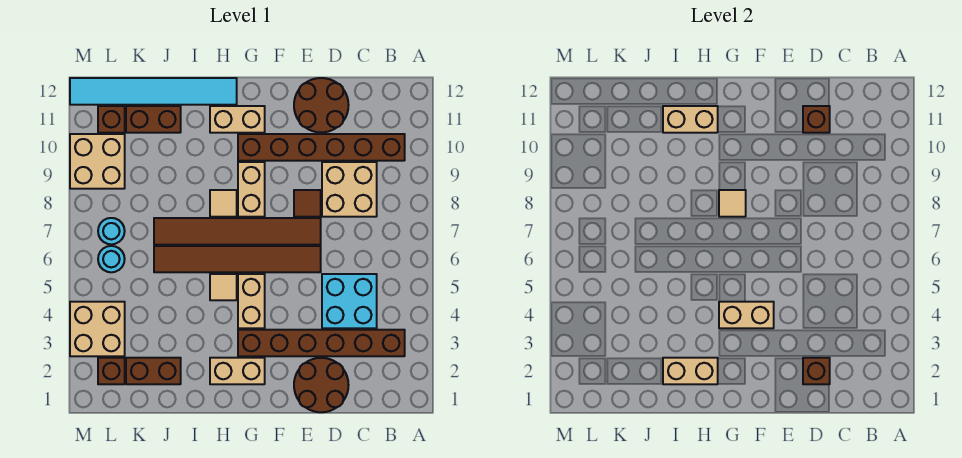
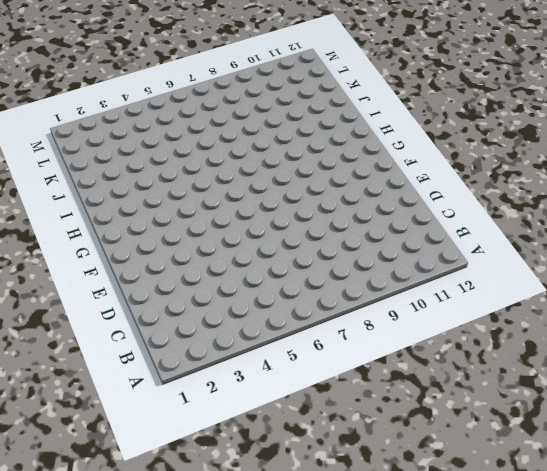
none -> brown brick B3:G3 level 1
none -> brown brick B10:G10 level 1
none -> cyan brick C4:D5 level 1
none -> tan brick C8:D9 level 1

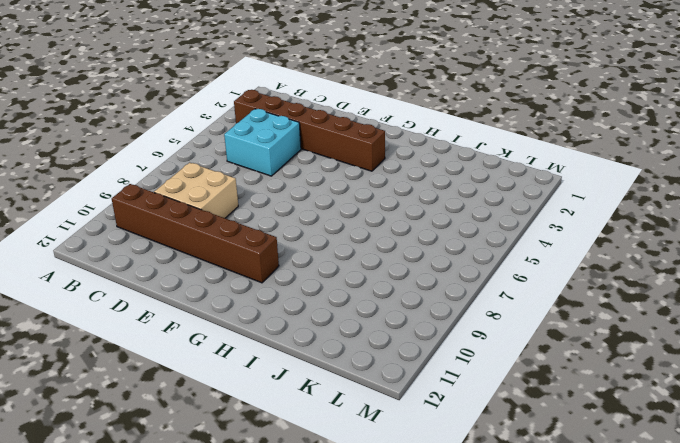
none -> brown round brick D1:E2 level 1
none -> brown round brick D11:E12 level 1
none -> brown tile E6:J6 level 1
none -> brown tile E7:J7 level 1

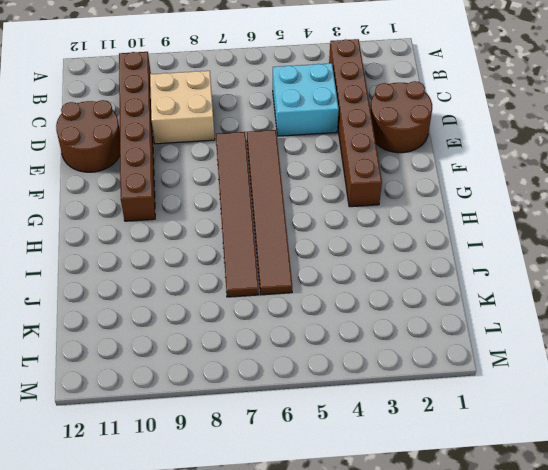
none -> brown tile E8 level 1
none -> tan brick G2:H2 level 1
none -> tan brick G4:G5 level 1
none -> tan brick G8:G9 level 1

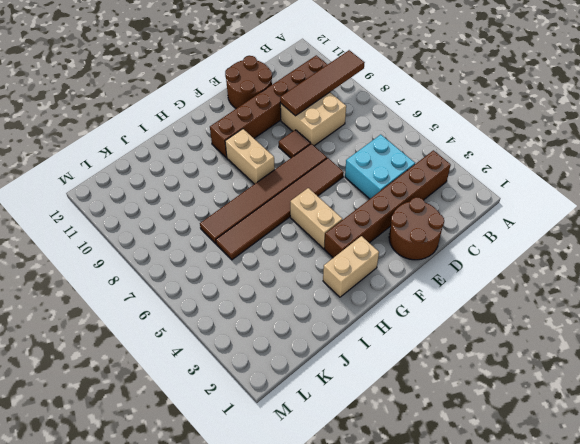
brown tile A9:D9 level 2 -> none
none -> tan brick G11:H11 level 1
none -> tan tile H5 level 1
none -> tan tile H8 level 1
none -> cyan tile H12:M12 level 1

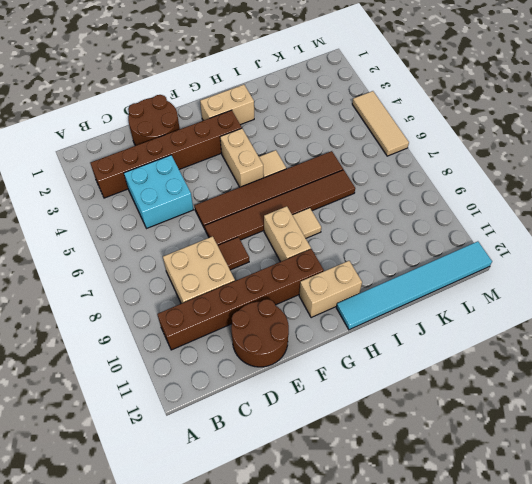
tan tile M4:M6 level 1 -> tan brick L3:M4 level 1
none -> brown brick J2:K2 level 1
none -> brown brick J11:K11 level 1
none -> brown brick L2 level 1
none -> cyan round brick L6 level 1

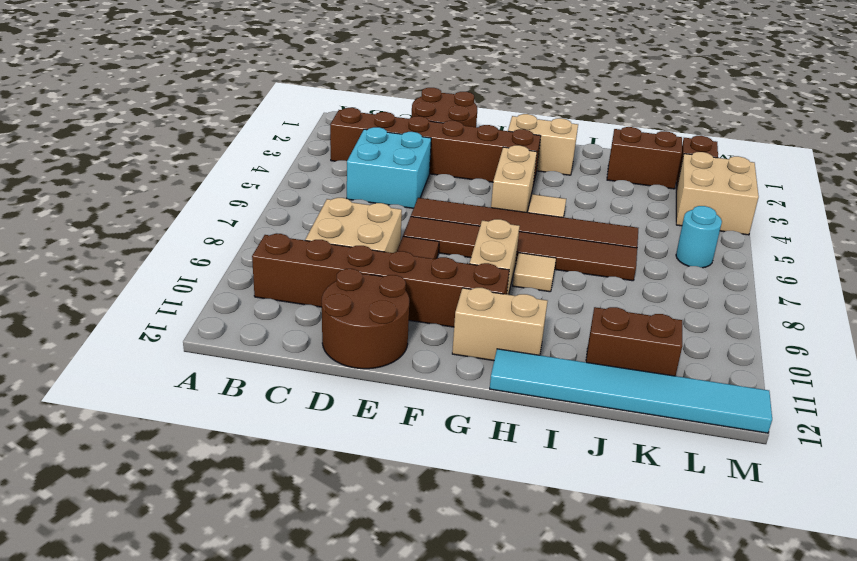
none -> cyan round brick L7 level 1
none -> tan brick L9:M10 level 1
none -> brown brick L11 level 1
none -> brown brick D2 level 2

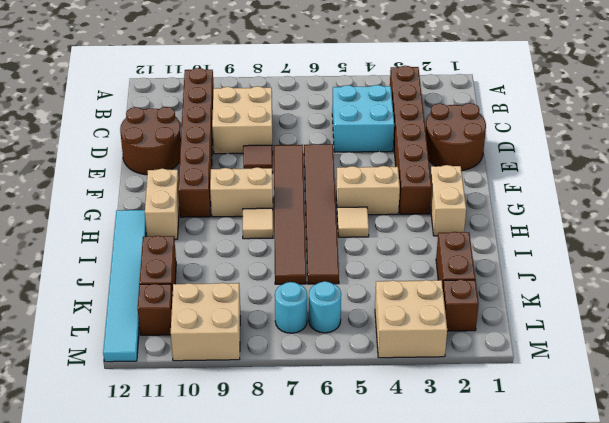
none -> brown brick D2 level 2
none -> brown brick D11 level 2
none -> tan brick F4:G4 level 2
none -> tan tile G8 level 2

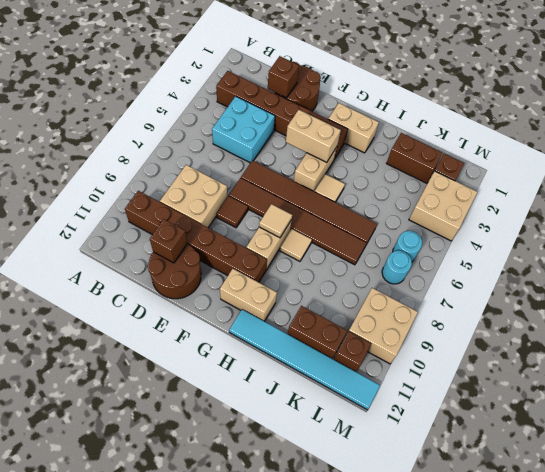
none -> tan brick H2:I2 level 2
none -> tan brick H11:I11 level 2

